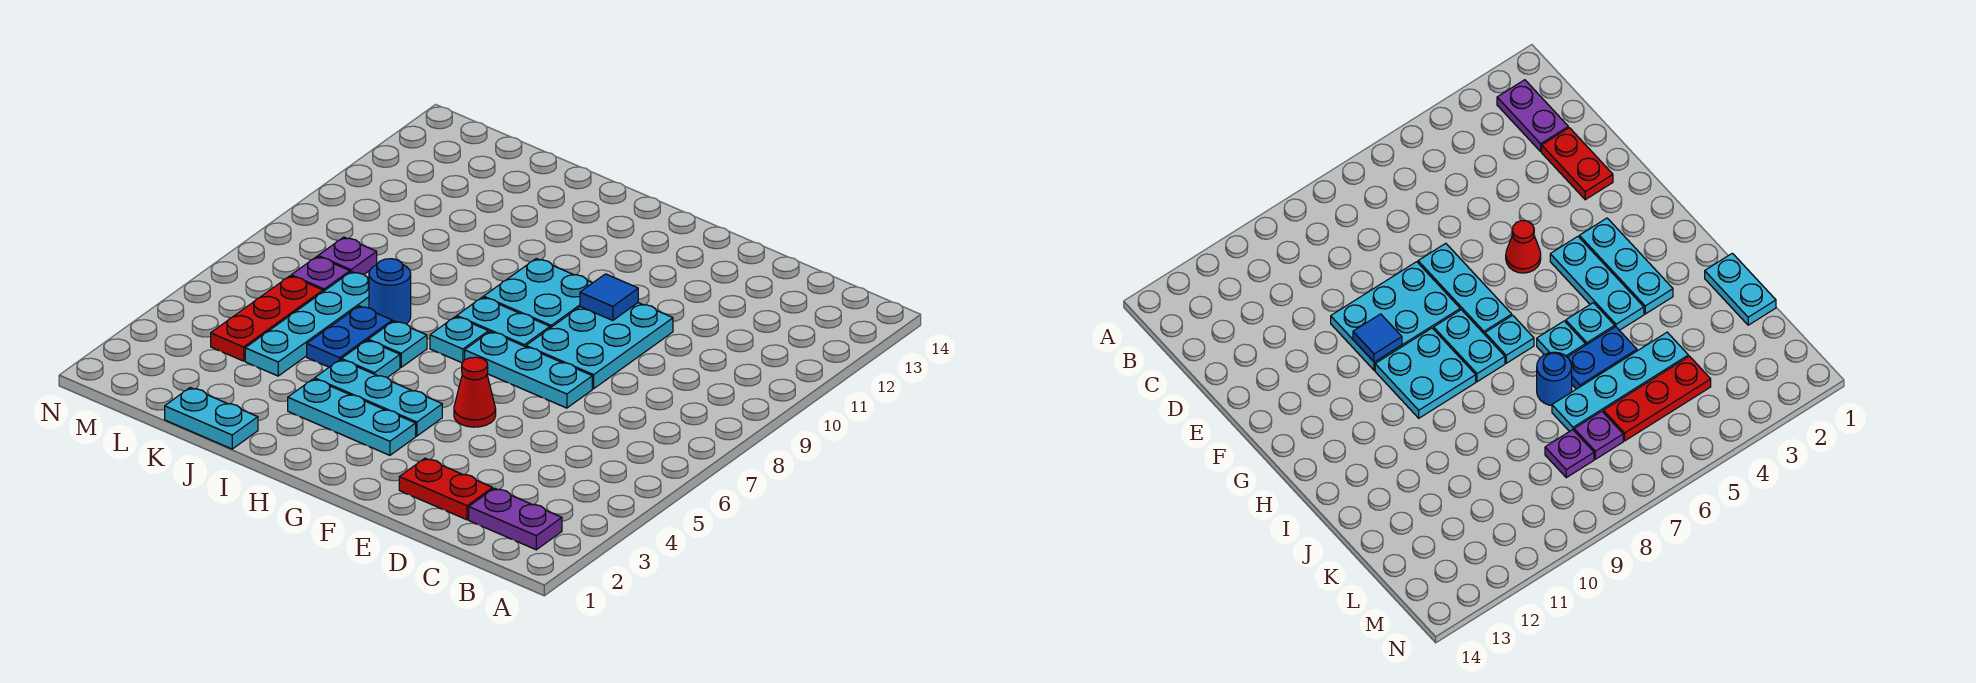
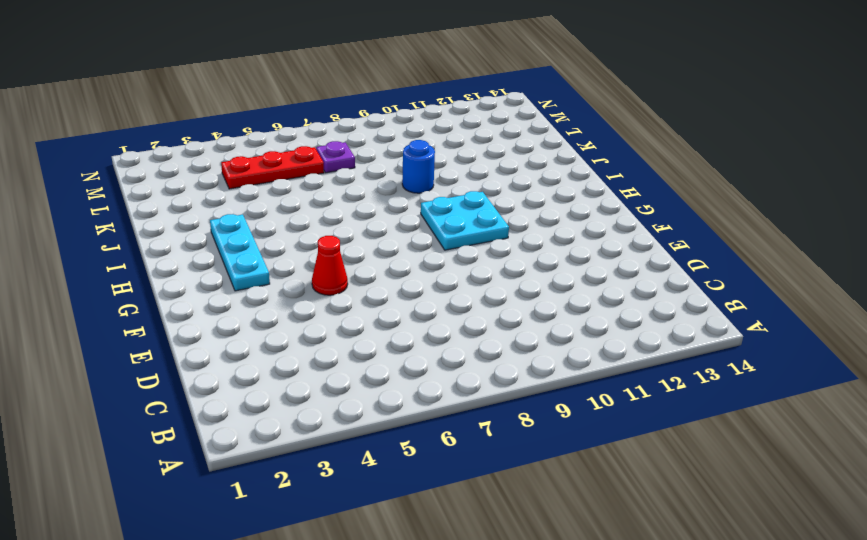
blue round brick J9 level 1 -> blue round brick J7 level 1
none -> purple plate B2:C2 level 1
none -> red plate D2:E2 level 1
none -> cyan plate E7:G7 level 1

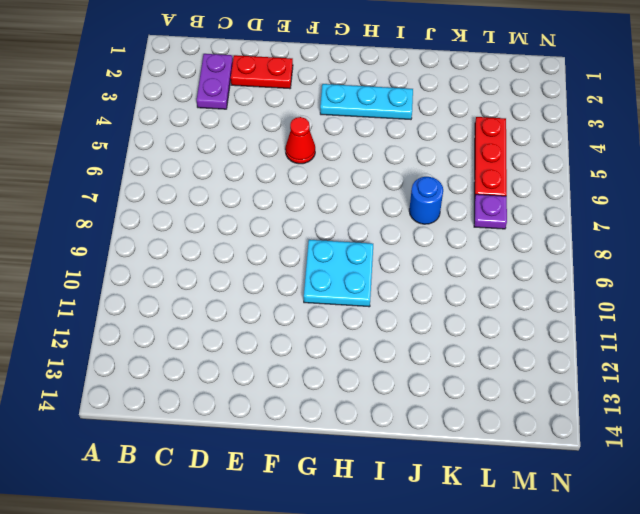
purple plate C2:C3 level 1 -> purple plate B2:C2 level 1
none -> cyan plate E7:G7 level 1
none -> cyan plate E8:F10 level 1
none -> cyan plate G4:I4 level 1

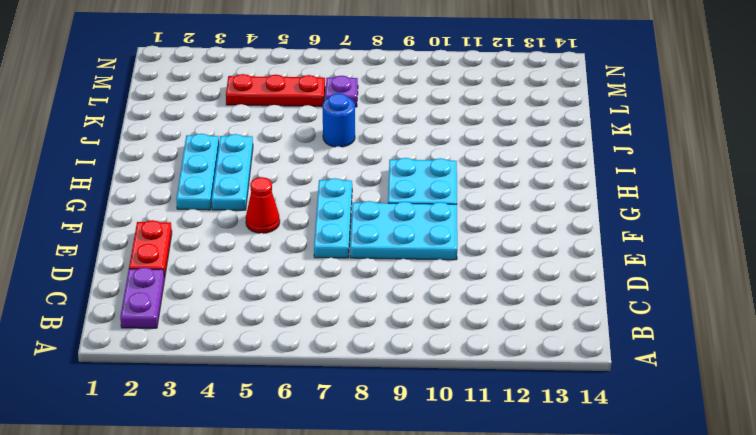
none -> cyan plate G8:H8 level 1
none -> cyan plate H7 level 1
none -> cyan plate I5 level 1

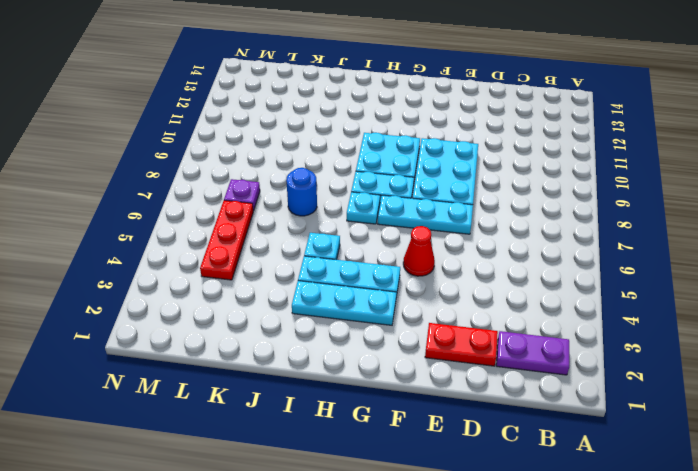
none -> cyan plate I6 level 1
none -> cyan plate J1:K1 level 1
none -> blue plate J5:J6 level 1

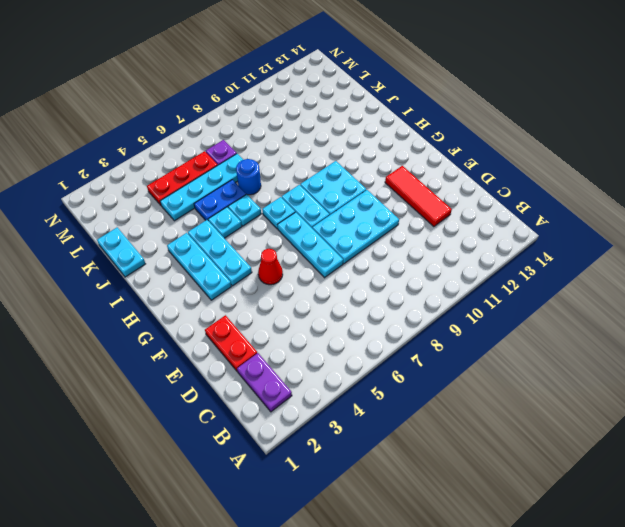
red tile D12:F12 level 1 -> none
none -> purple plate L8 level 1
none -> blue tile F10 level 2

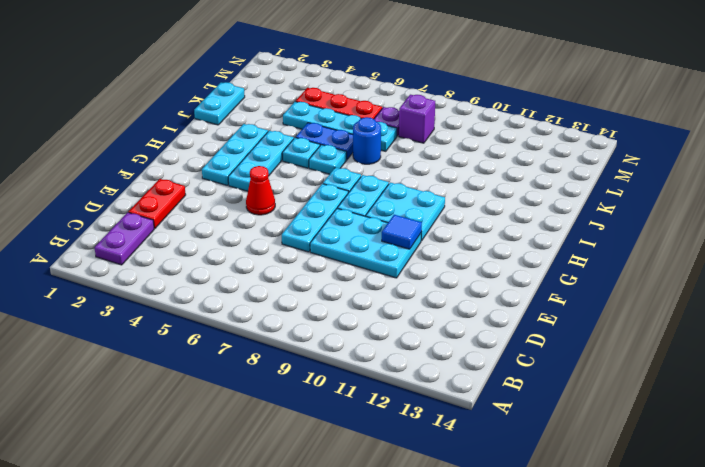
purple brick L8 level 1 -> purple plate L8 level 1

